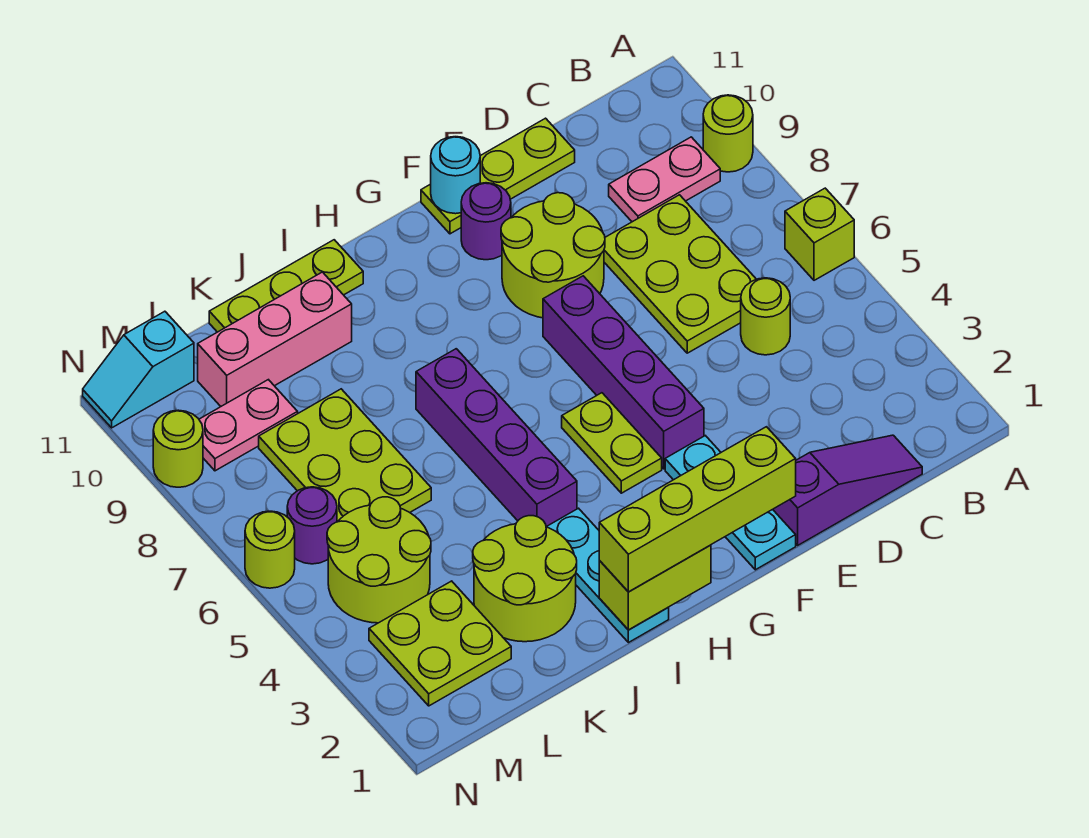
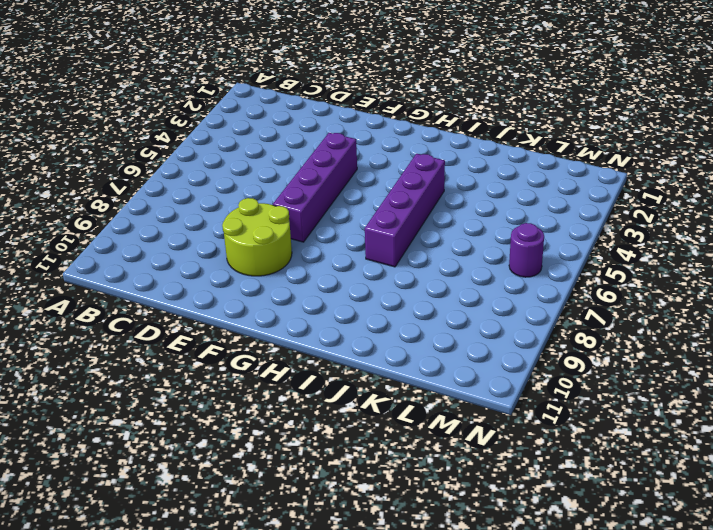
none -> lime brick A6 level 1
none -> lime round brick A9 level 1
none -> pink plate B9:C9 level 1

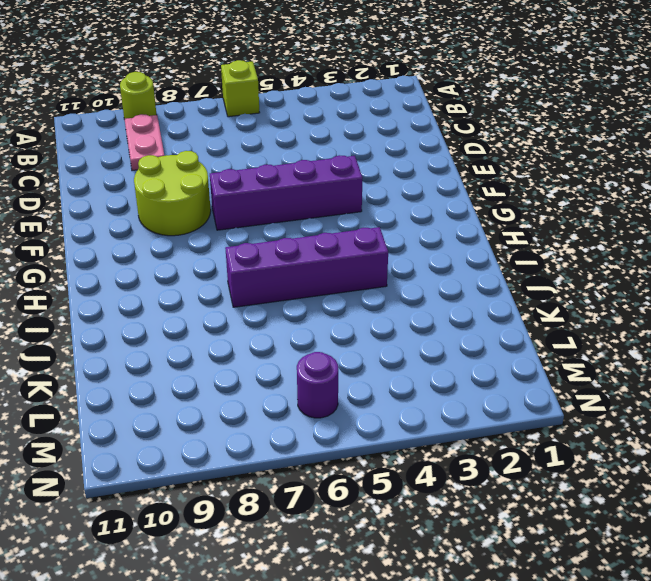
none -> purple slope C1:E1 level 1 top E
none -> lime round brick C5 level 1
none -> lime plate C6:D8 level 1

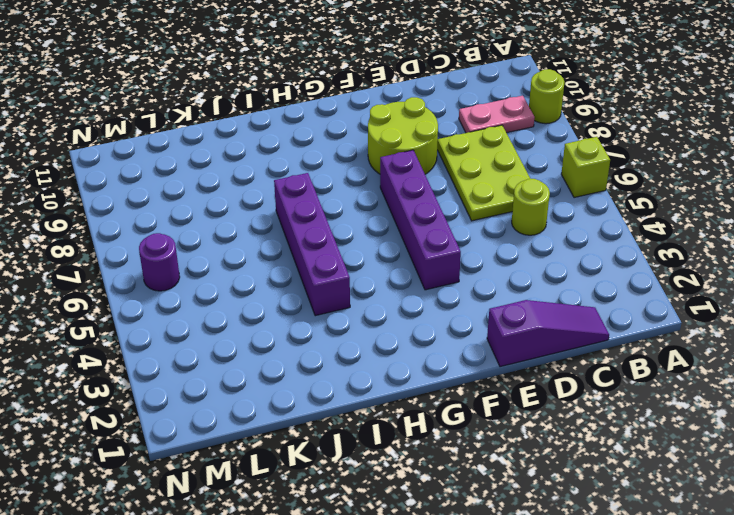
none -> lime plate D11:F11 level 1
none -> cyan plate F1:F3 level 1
none -> purple round brick F10 level 1

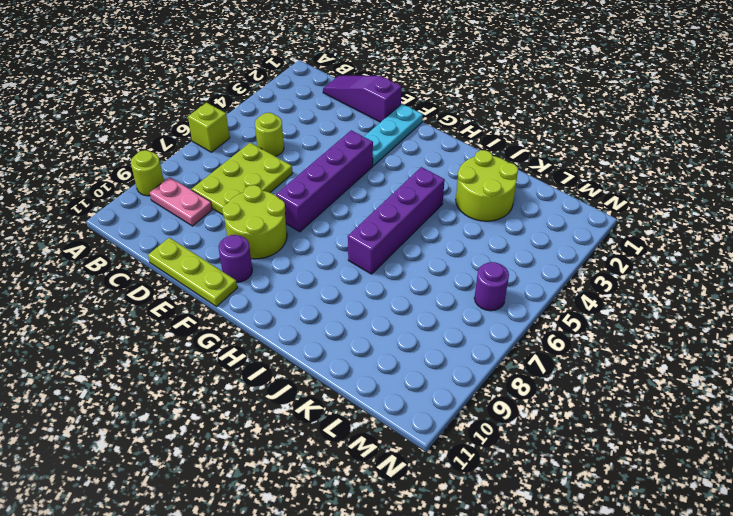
none -> lime plate G4:G5 level 1
none -> cyan plate I1:I3 level 1
none -> lime plate I11:K11 level 1

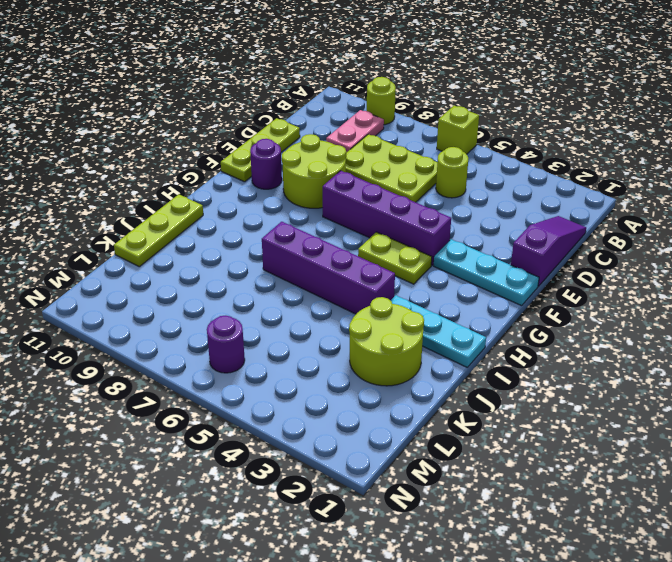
none -> pink brick J10:L10 level 1
none -> lime plate K6:L8 level 1
none -> lime plate L2:M3 level 1

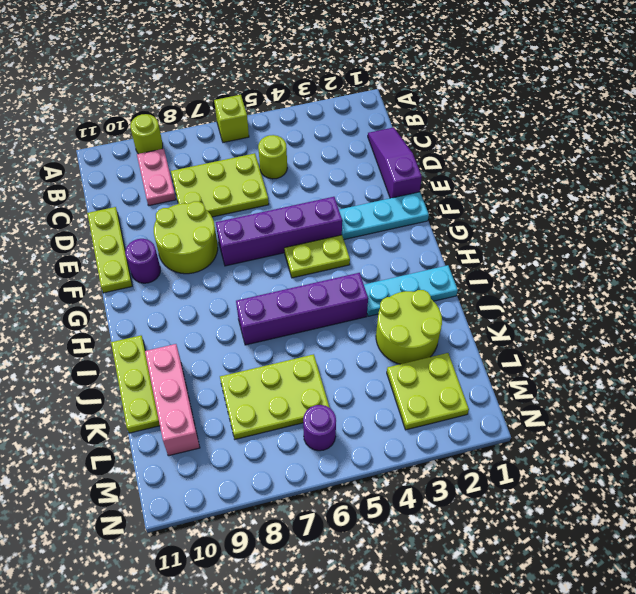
none -> lime round brick L4:M5 level 1
none -> pink plate L9:M9 level 1
none -> cyan slope M11:N11 level 1 top M

